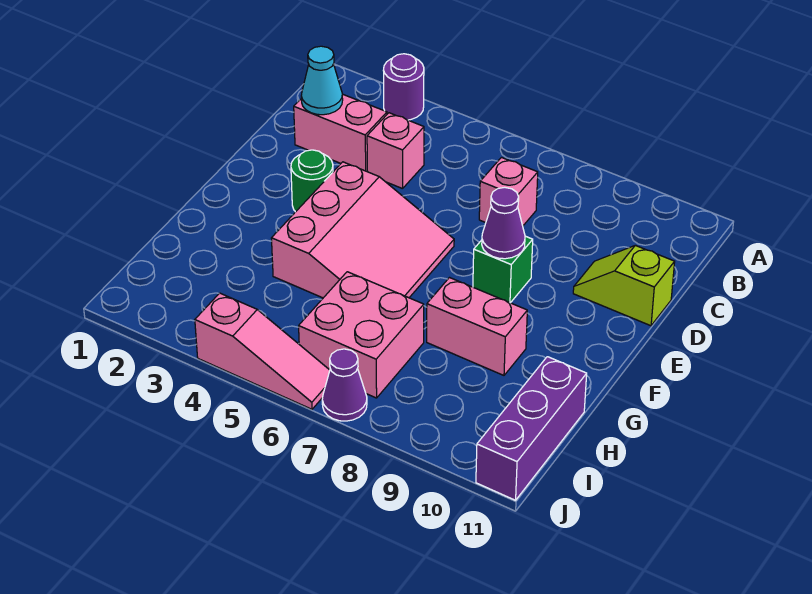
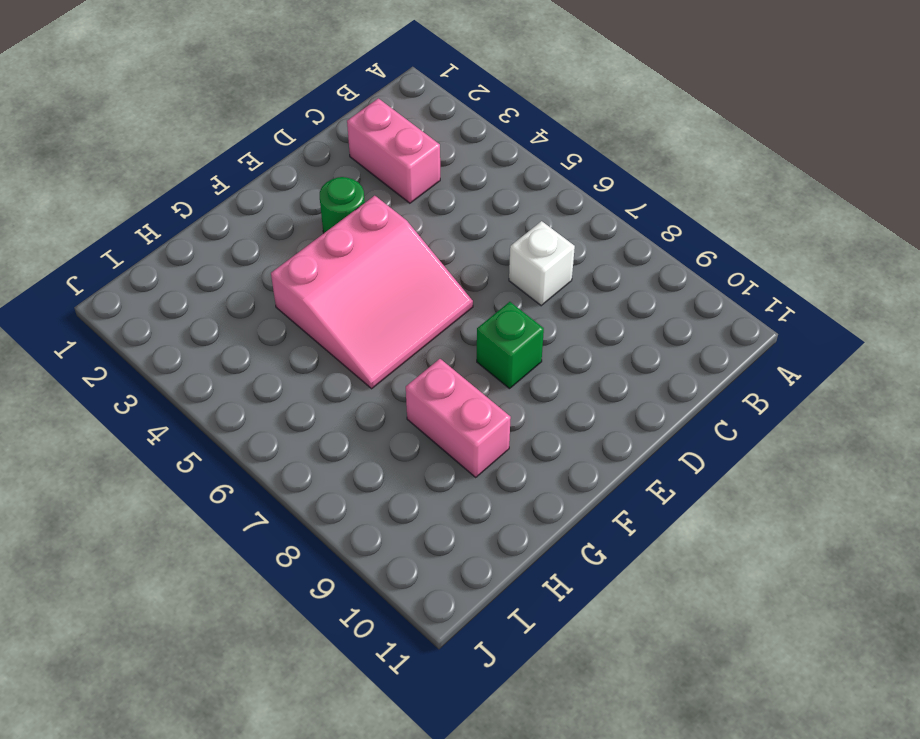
white brick C7 level 1 -> pink brick C7 level 1
none -> purple round brick A3 level 1
none -> pink brick C4 level 1
none -> lime slope D10:D11 level 1 top 11

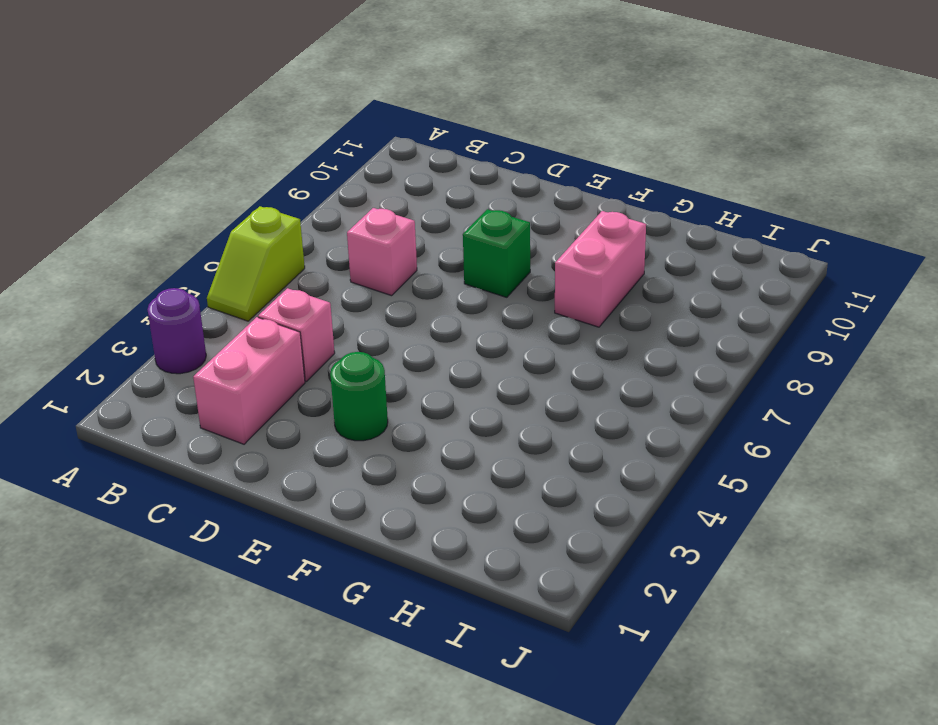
lime slope A5:A6 level 1 top 6 -> lime slope D10:D11 level 1 top 11
none -> pink slope E4:G6 level 1 top 4
none -> pink brick H6:I7 level 1
none -> purple brick H11:J11 level 1

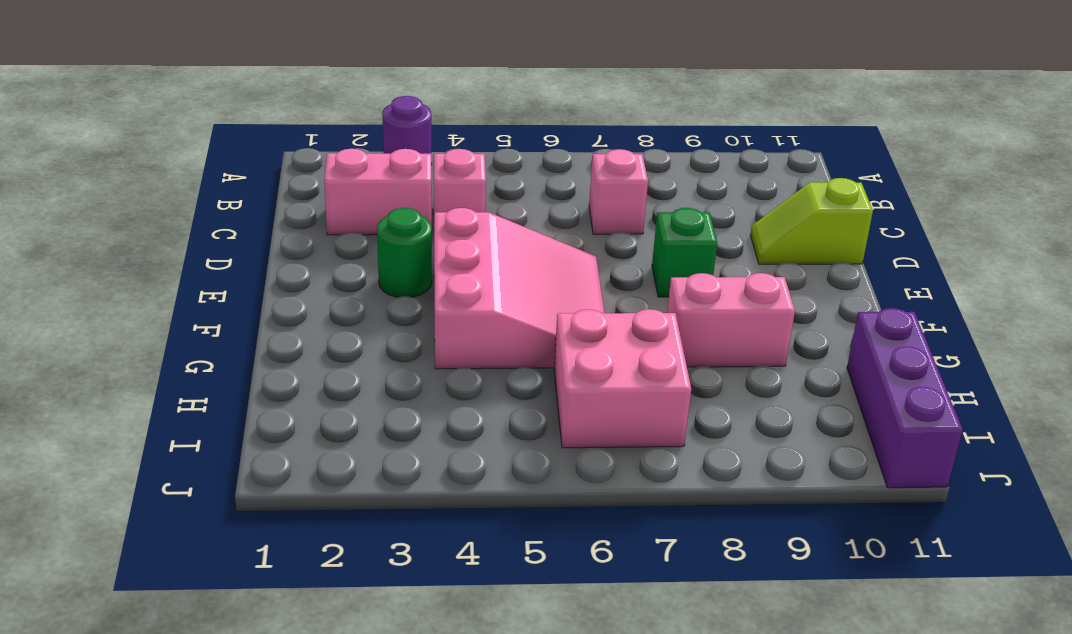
none -> pink slope J4:J6 level 1 top 4
none -> purple cone J7 level 1
none -> cyan cone C2 level 2

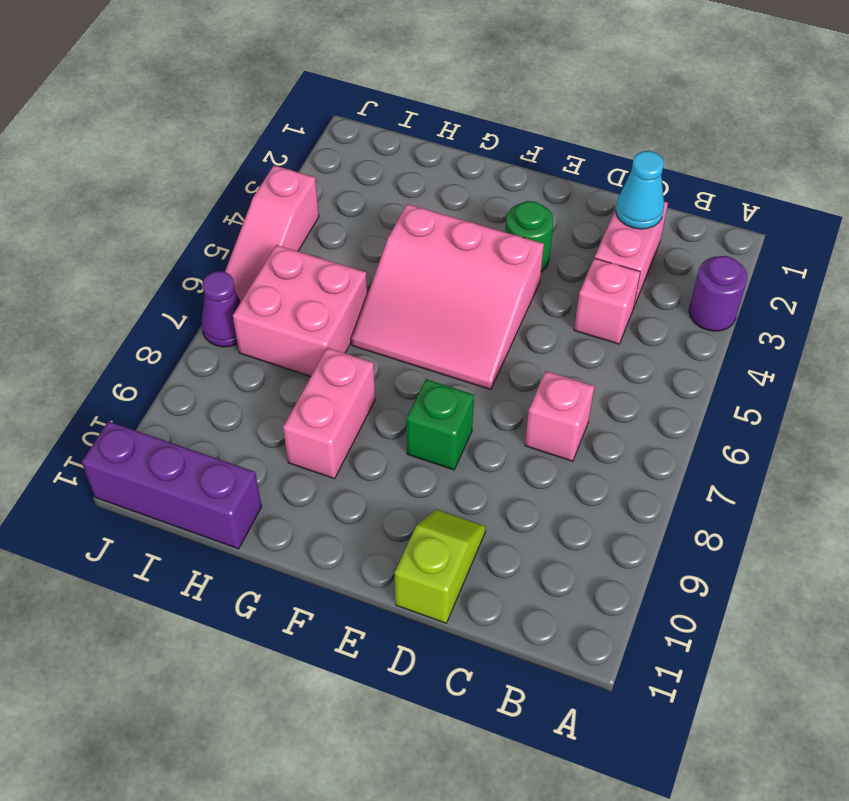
none -> purple cone E8 level 2

